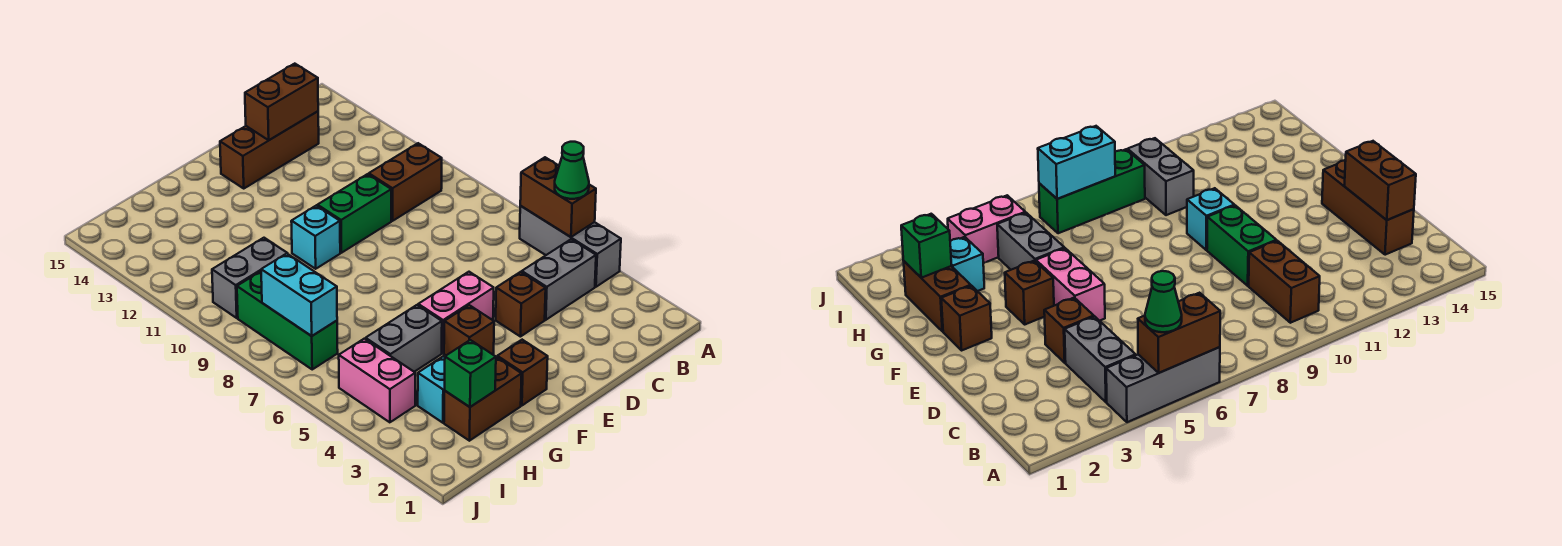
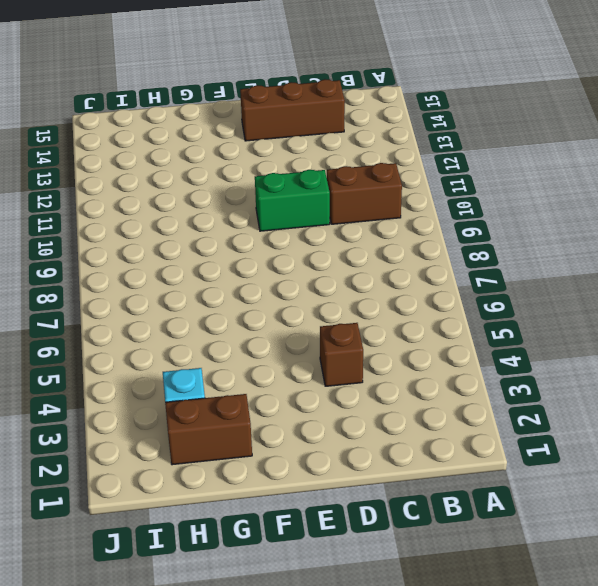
none -> grey brick A4:A6 level 1
none -> grey brick B4:C4 level 1
none -> pink brick E5:F5 level 1

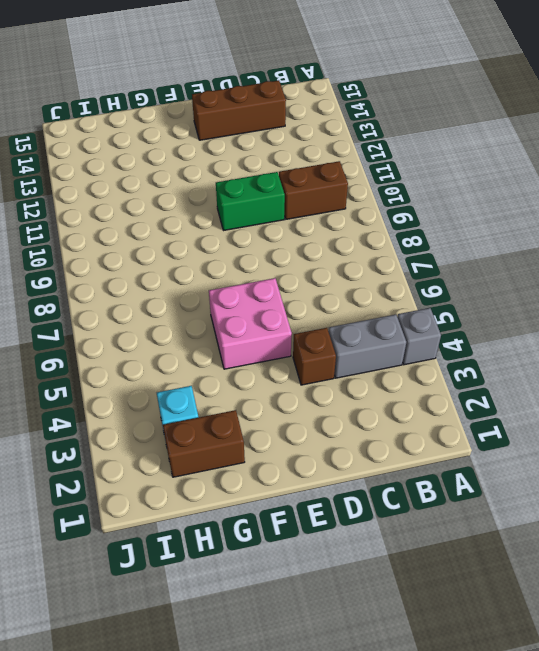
grey brick A4 level 1 -> grey brick A4:A6 level 1
pink brick E5:F6 level 1 -> pink brick E5:F5 level 1
none -> brown brick F2 level 1
none -> brown brick F4 level 1
none -> cyan brick F10 level 1

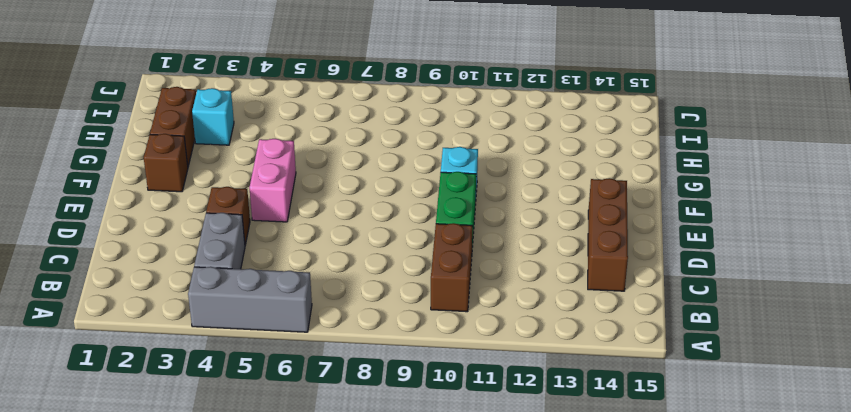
none -> brown brick F4 level 1
none -> grey brick G5:H5 level 1
none -> grey brick H10:I10 level 1

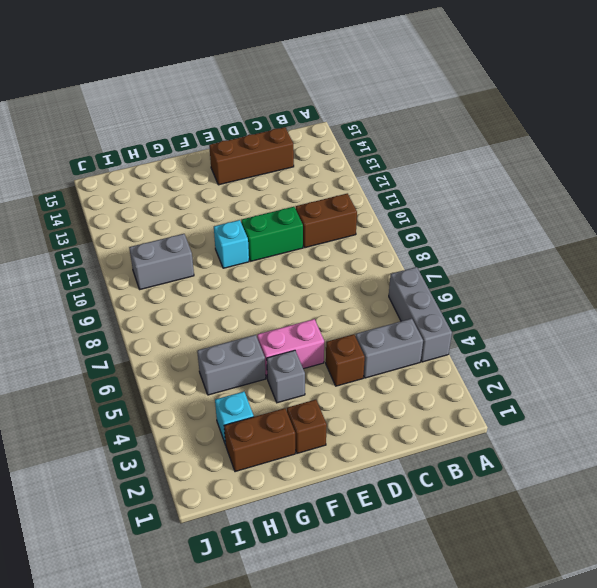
grey brick F4 level 1 -> brown brick F4 level 1
none -> pink brick I4:I5 level 1
none -> green brick I7:I9 level 1
none -> brown brick A5:A6 level 2

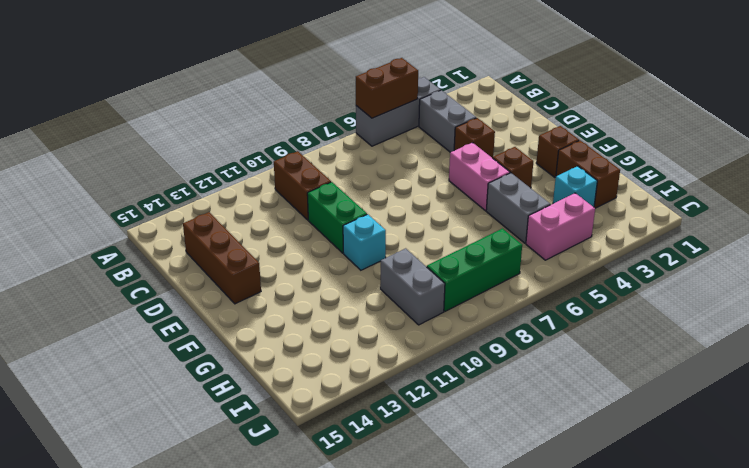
none -> brown brick C14:D14 level 2
none -> green brick H2 level 2
none -> cyan brick I7:I8 level 2

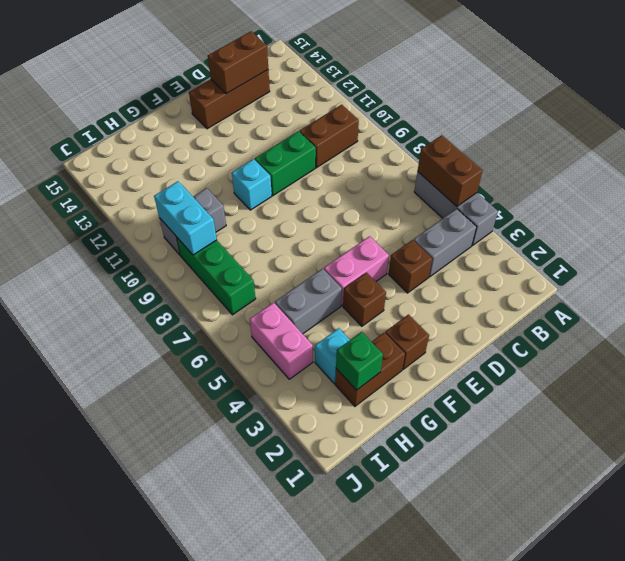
cyan brick I9:I10 level 2 -> cyan brick I7:I8 level 2
none -> green cone A5 level 3

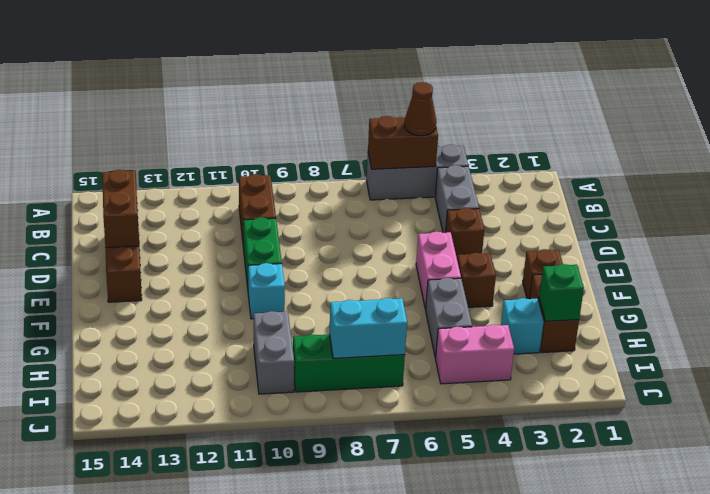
brown cone A5 level 3 -> green cone A5 level 3

